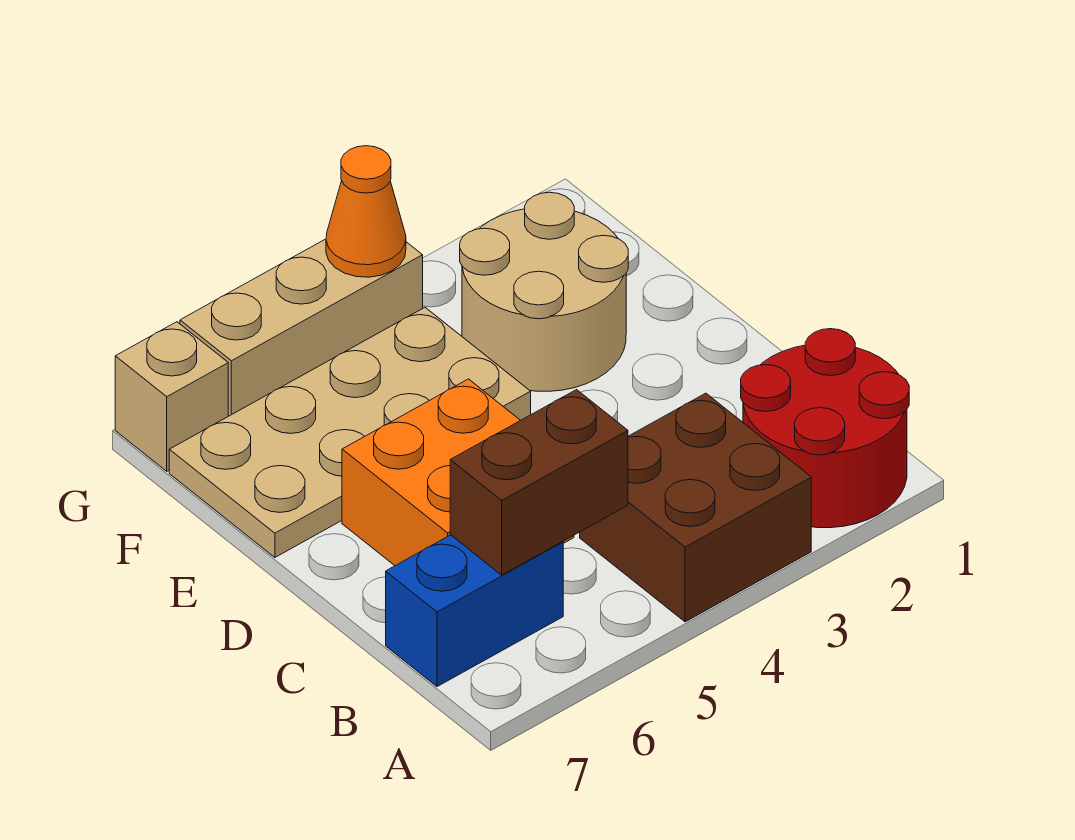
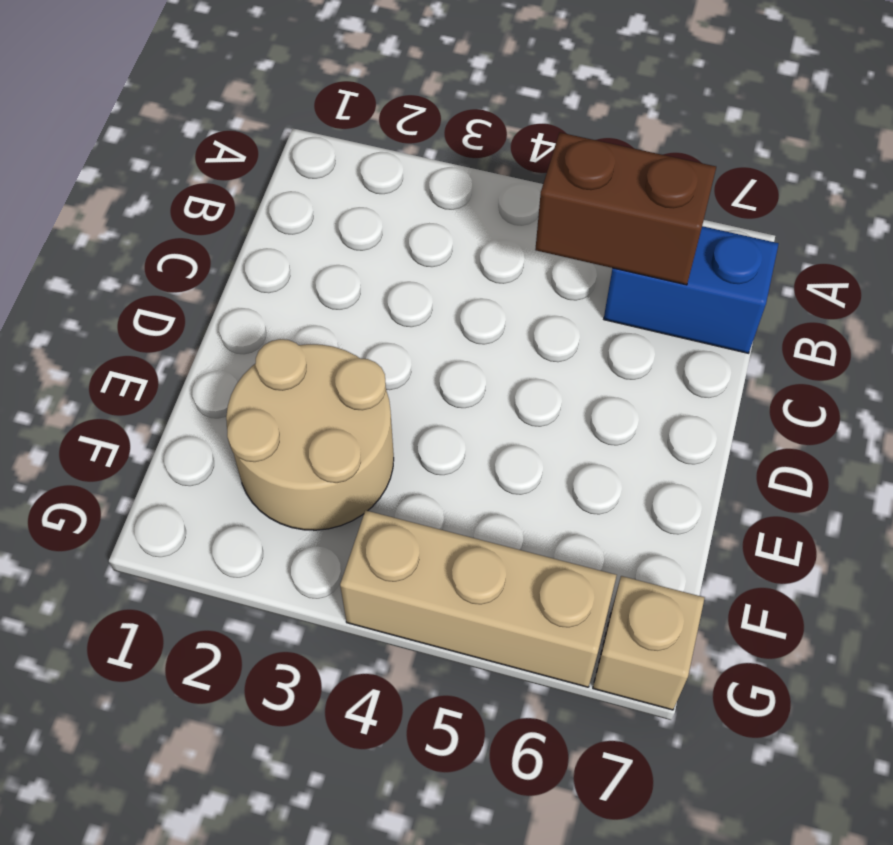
none -> red round brick A1:B2 level 1
none -> brown brick A3:B4 level 1

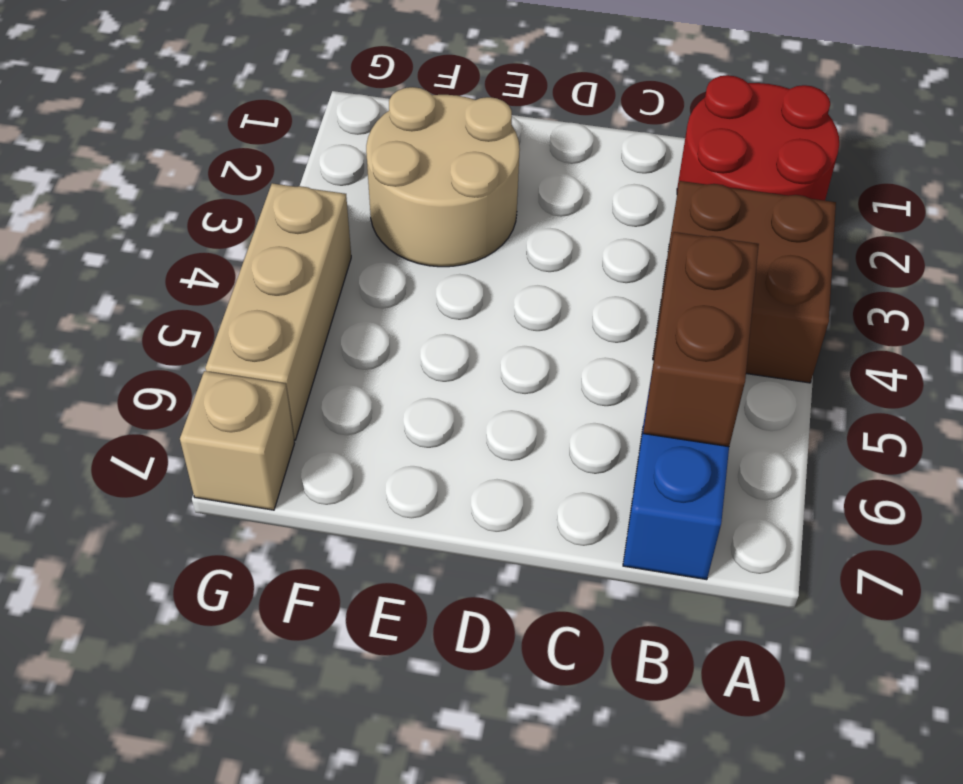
none -> orange brick C5:D6 level 1
none -> tan plate E4:F7 level 1

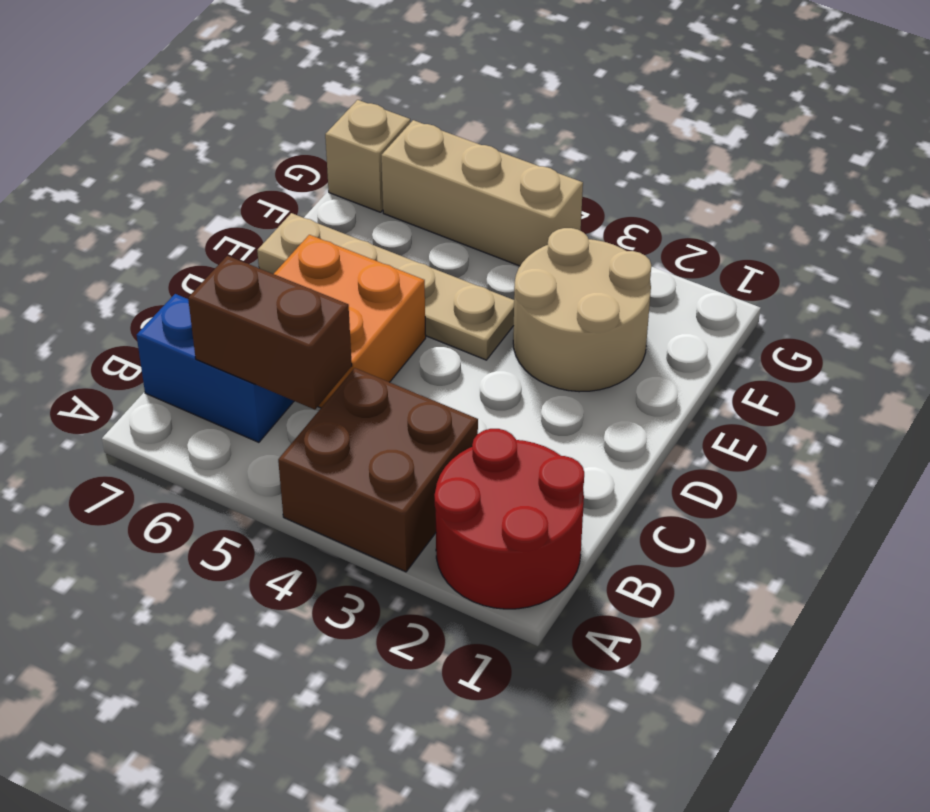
tan plate E4:E7 level 1 -> tan plate E4:F7 level 1
none -> orange cone G4 level 2

